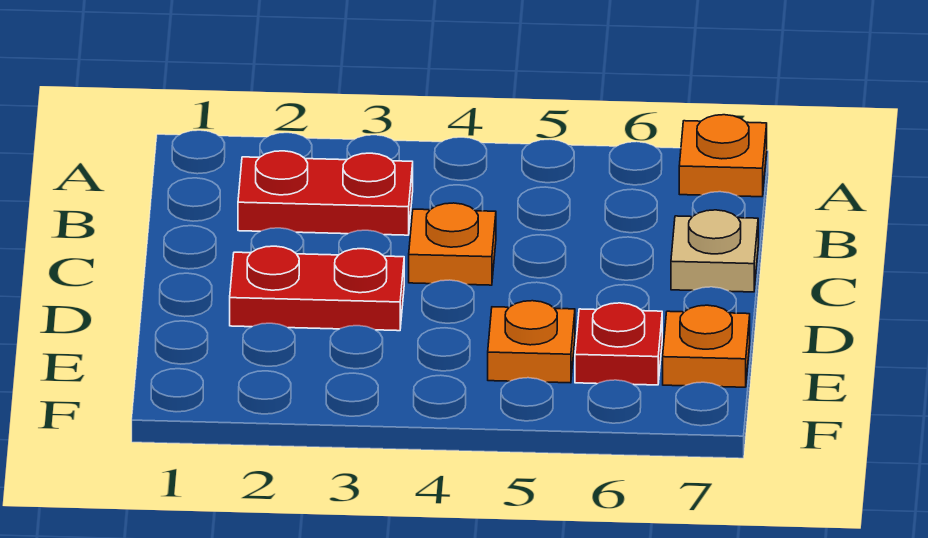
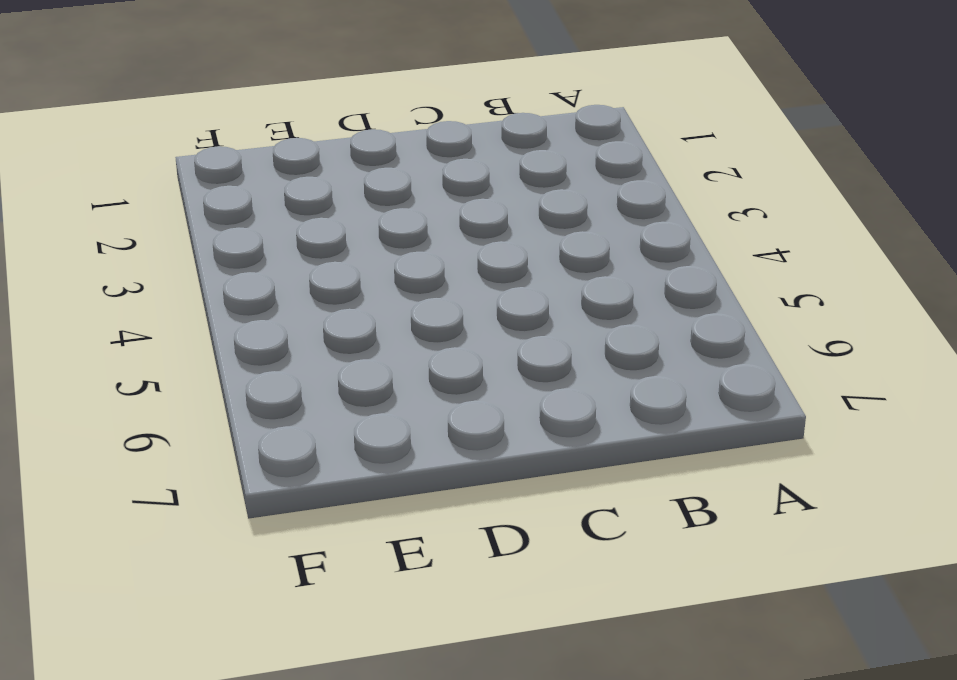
none -> orange plate A7 level 1
none -> red plate B2:B3 level 1

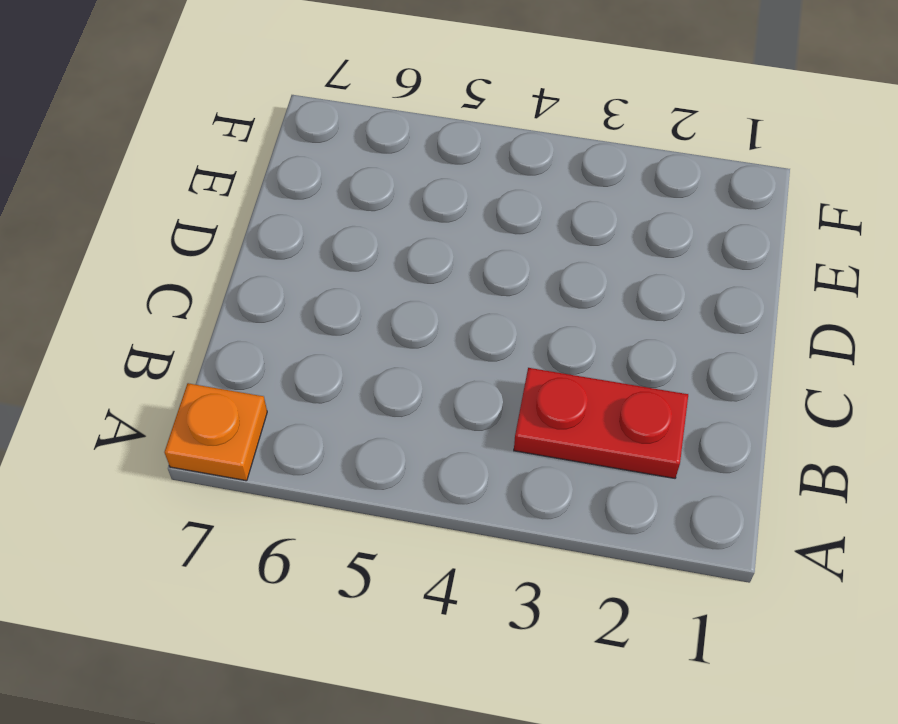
none -> orange plate C4 level 1
none -> tan plate C7 level 1

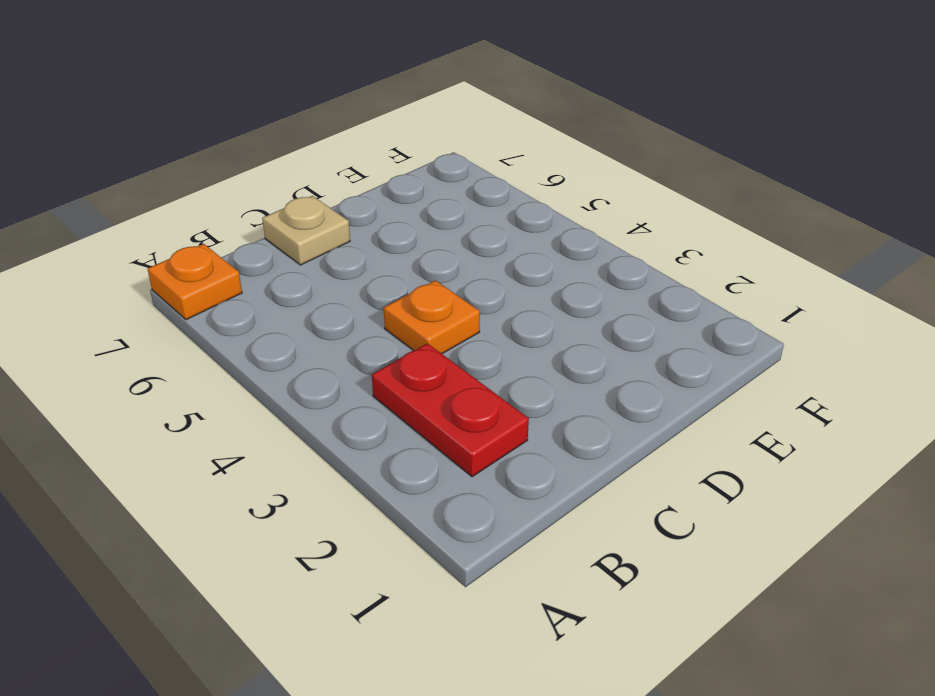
none -> red plate D2:D3 level 1
none -> orange plate E5 level 1

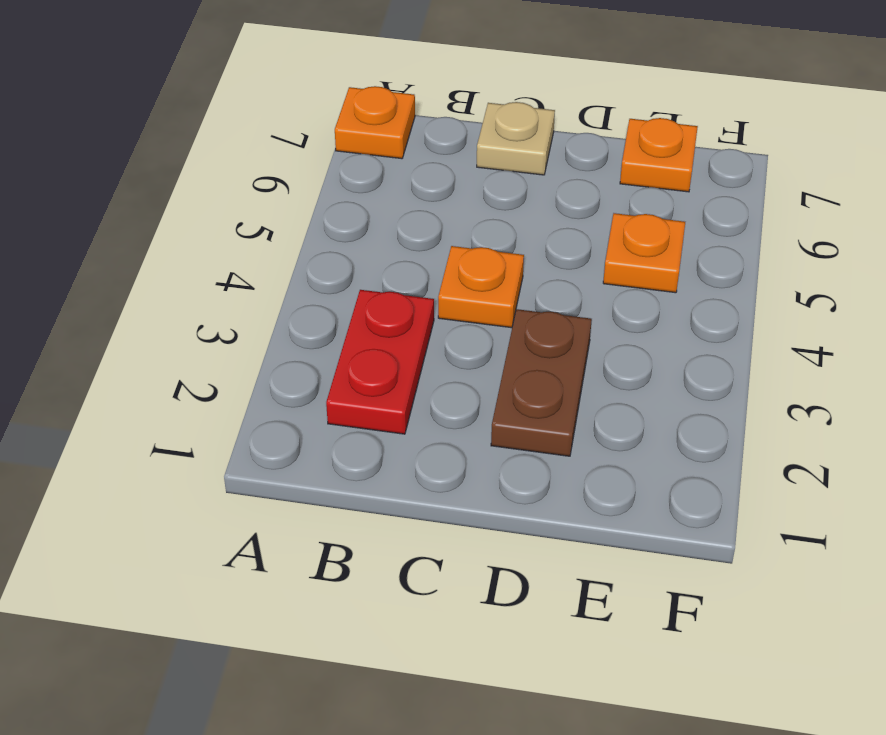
brown plate D2:D3 level 1 -> red plate D2:D3 level 1
none -> red plate E6 level 1

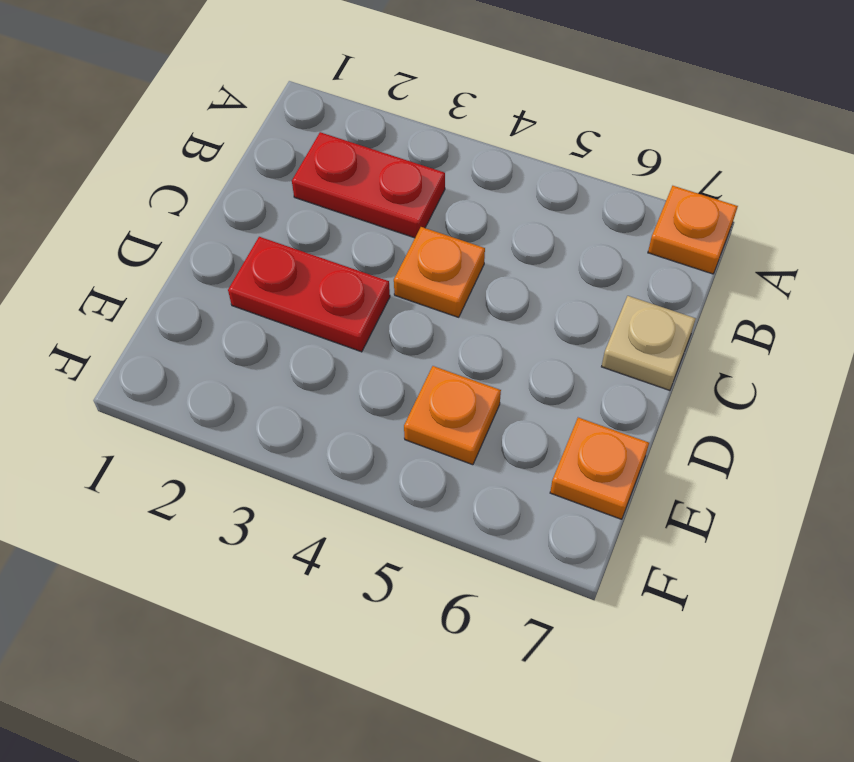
none -> red plate E6 level 1

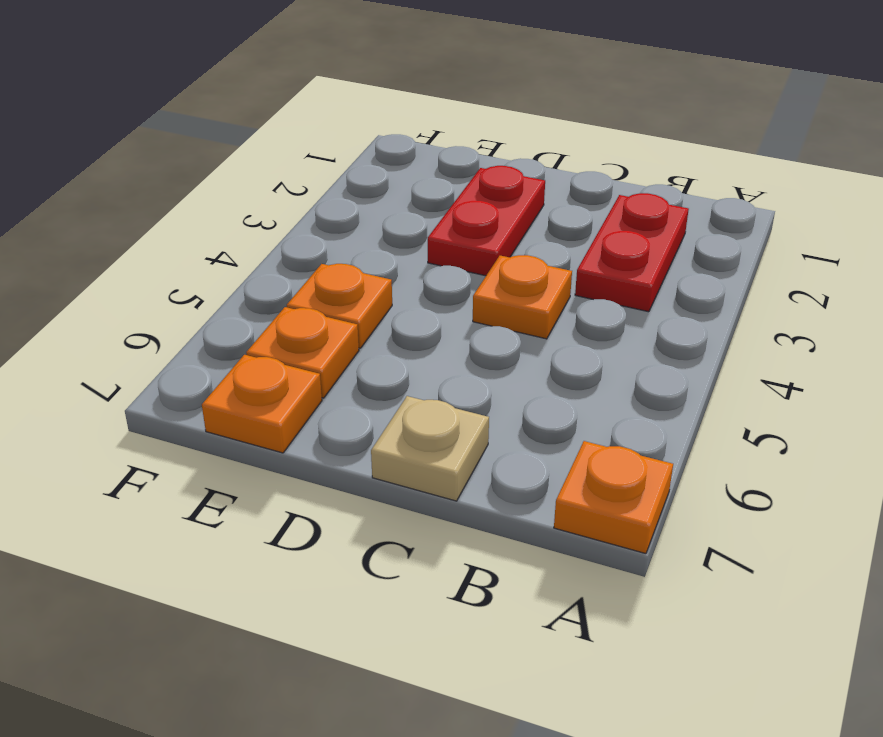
orange plate E6 level 1 -> red plate E6 level 1

